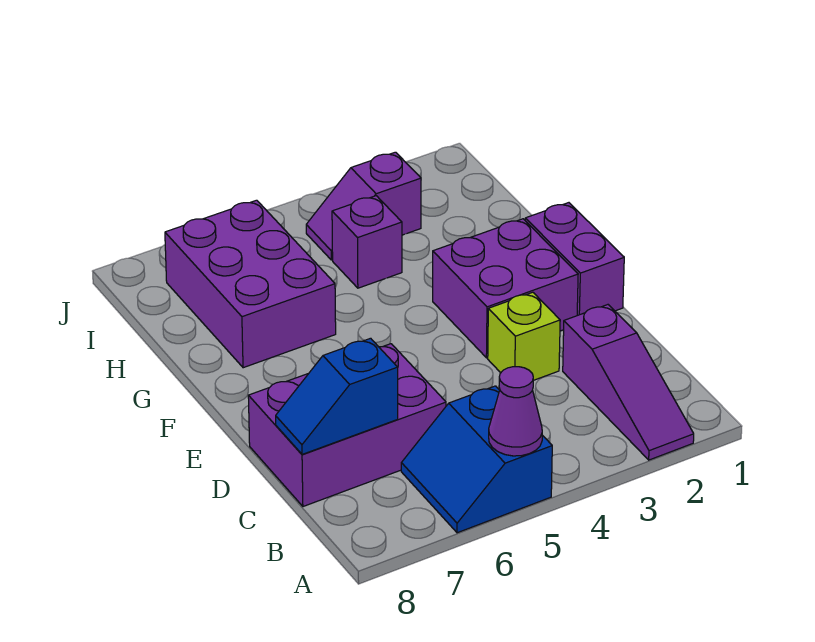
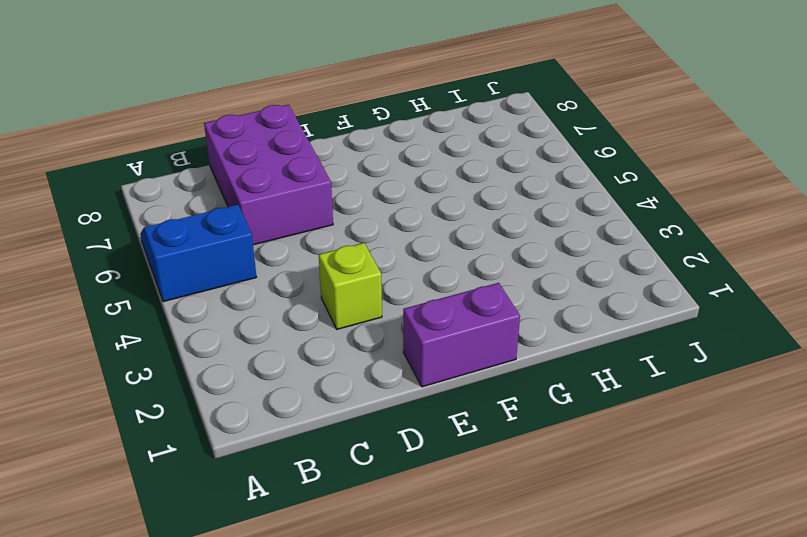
none -> purple slope A2:C2 level 1 top C
none -> purple brick E2:F3 level 1

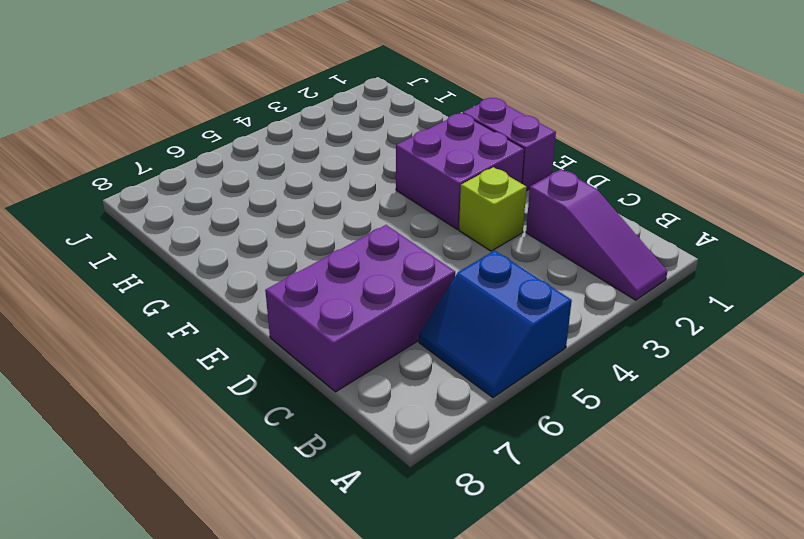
none -> purple brick G6:I7 level 1
none -> purple brick H4 level 1

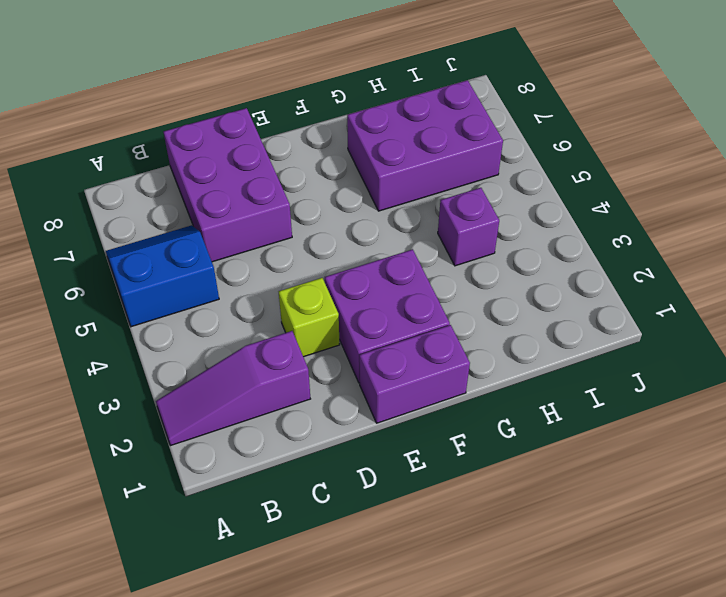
none -> purple slope I3:I4 level 1 top 3
none -> purple cone A5 level 2

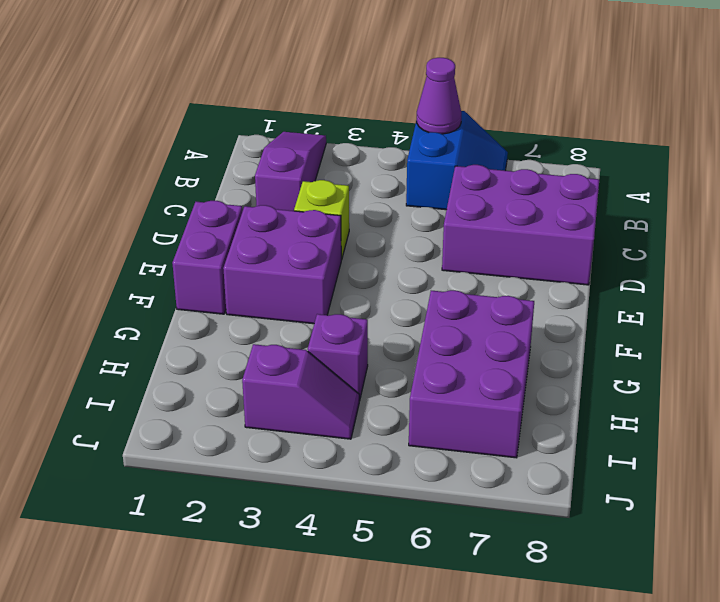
none -> blue slope C7:C8 level 2 top 7

